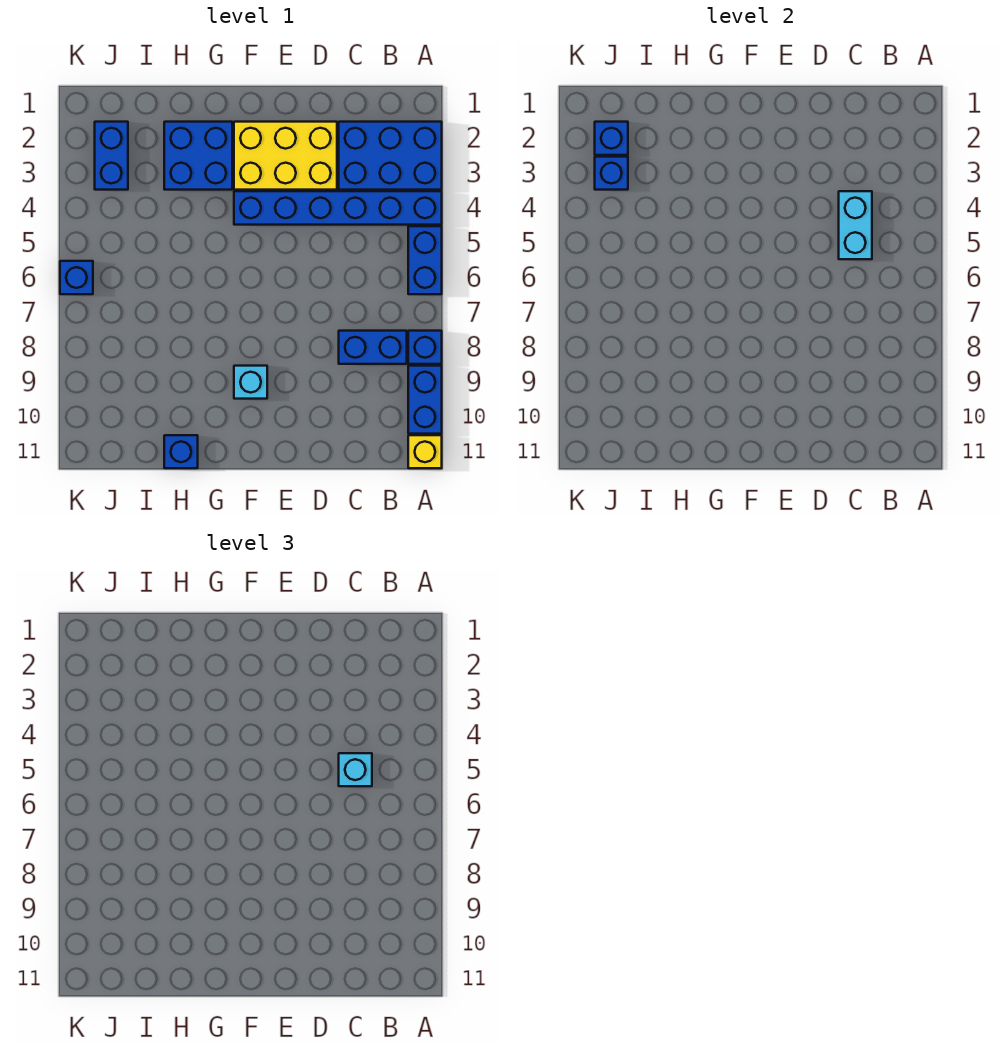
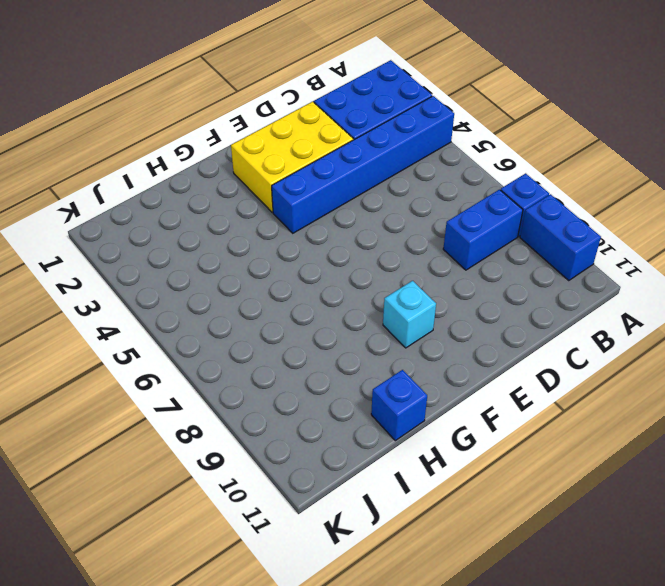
none -> blue brick A5:A6 level 1
none -> yellow brick A11 level 1
none -> blue brick G2:H3 level 1

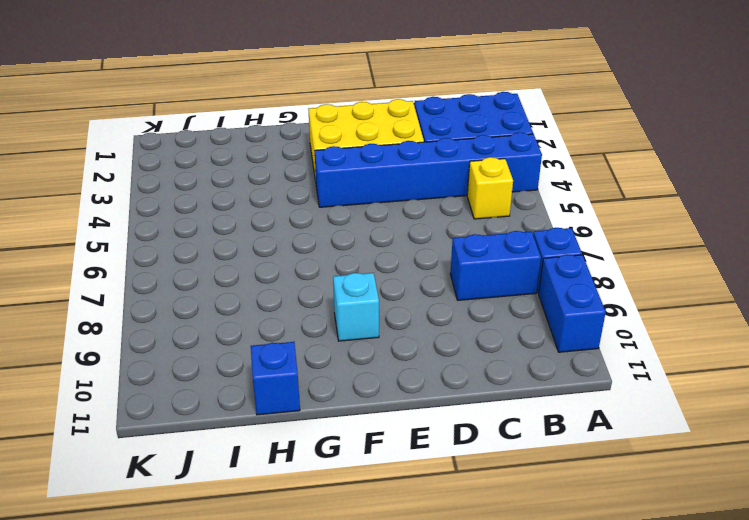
yellow brick B5 level 1 -> yellow brick A11 level 1
none -> blue brick A5:A6 level 1
none -> blue brick G2:H3 level 1
none -> blue brick J2:J3 level 1

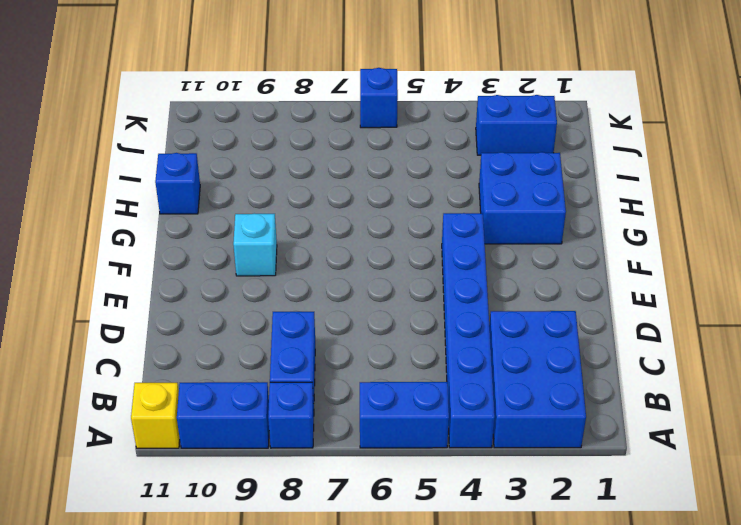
none -> yellow brick D2:F3 level 1
none -> cyan brick C4:C5 level 2
none -> blue brick J2 level 2

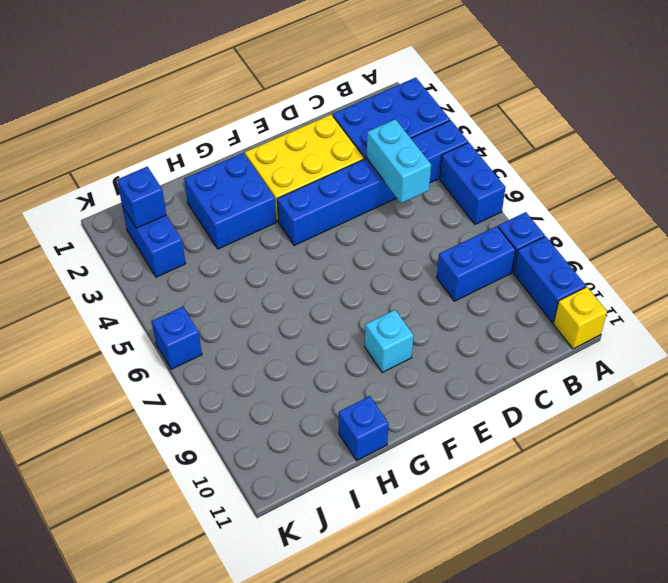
none -> blue brick J3 level 2
none -> cyan brick C5 level 3

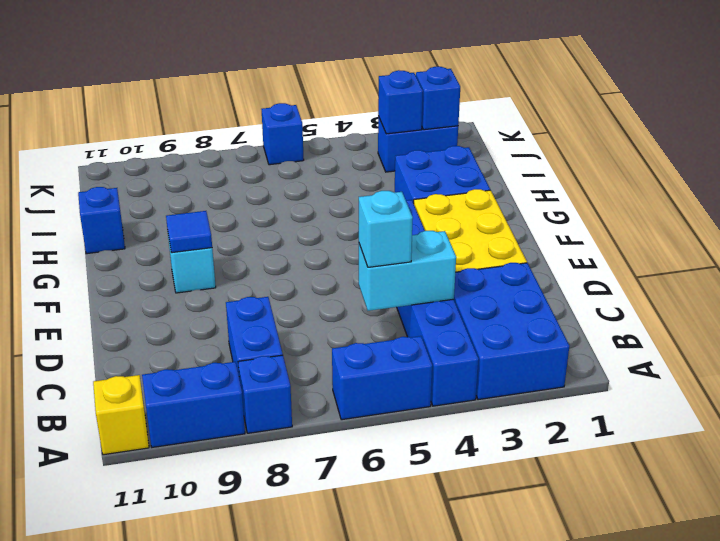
blue tile F9 level 2 -> none

